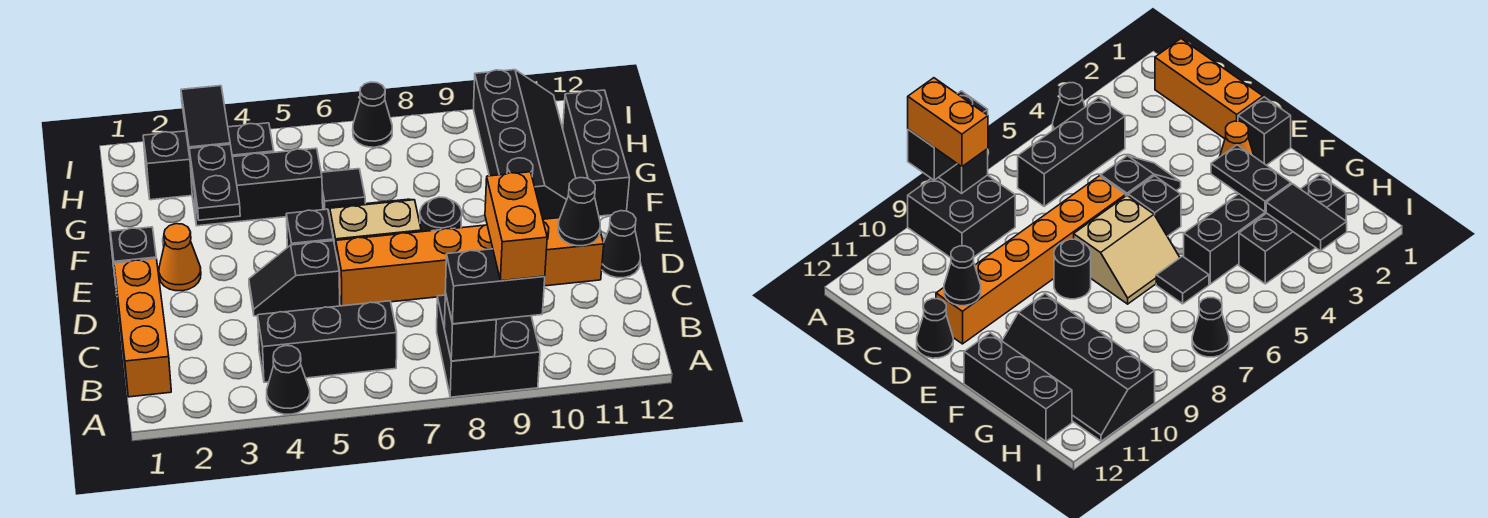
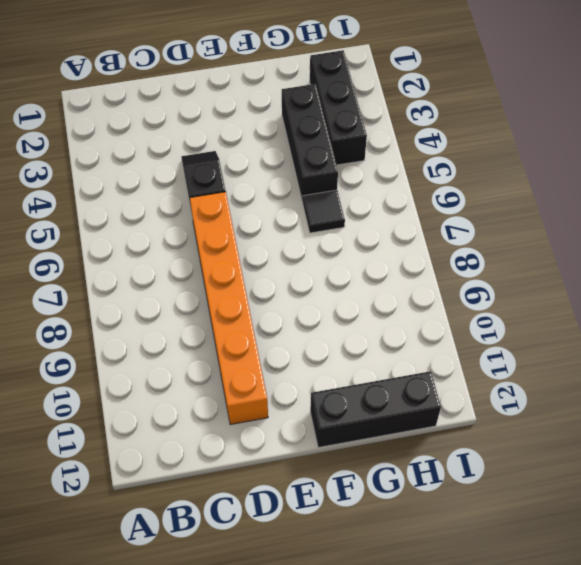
none -> black cone A4 level 1
none -> black brick A8:B9 level 1
none -> orange brick B1:D1 level 1

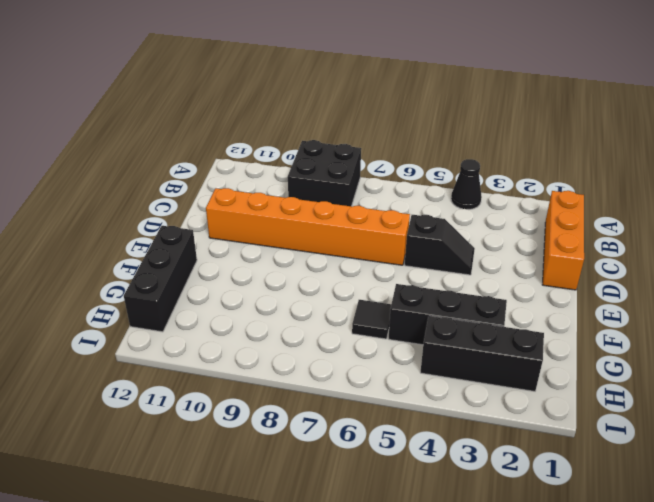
none -> black brick B4:B6 level 1
none -> black cone D12 level 1
none -> black brick E1 level 1

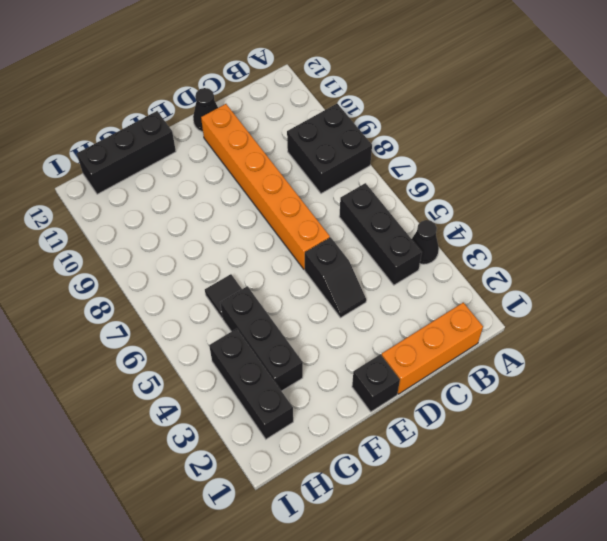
none -> orange cone E2 level 1
none -> black brick E5 level 1
none -> tan slope E6:F7 level 1 top E

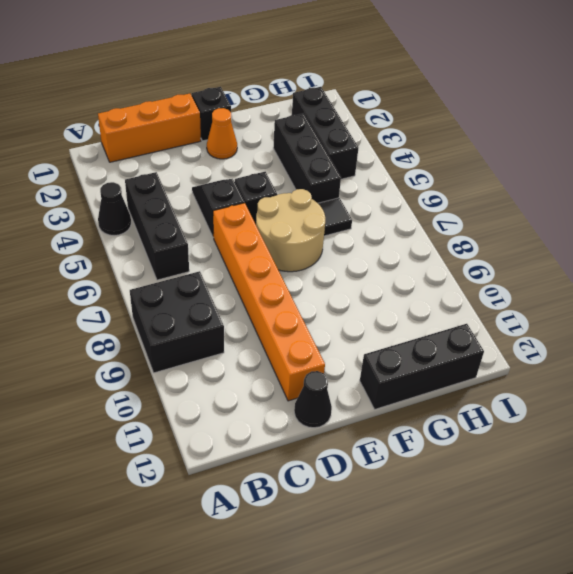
tan round brick E6:F7 level 1 -> tan slope E6:F7 level 1 top E
none -> black round brick E8 level 1
none -> black slope F10:I11 level 1 top 10
none -> black cone I7 level 1

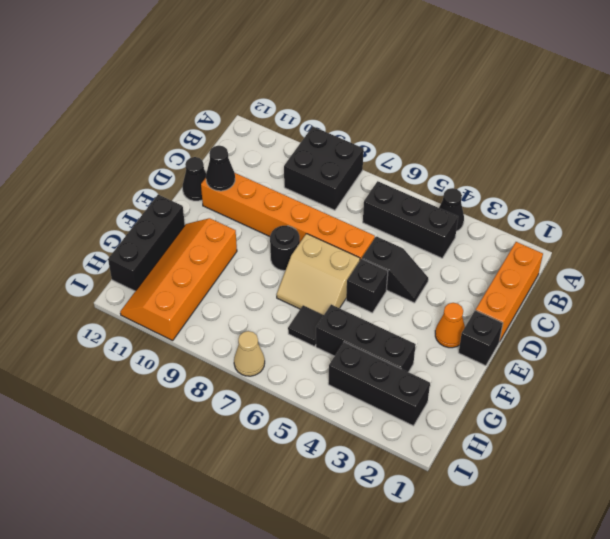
orange slope F10:I11 level 1 top 10 -> black slope F10:I11 level 1 top 10
tan cone I7 level 1 -> black cone I7 level 1
none -> black brick A8 level 2
none -> black plate F3:G3 level 2
none -> black tile H3:I3 level 2

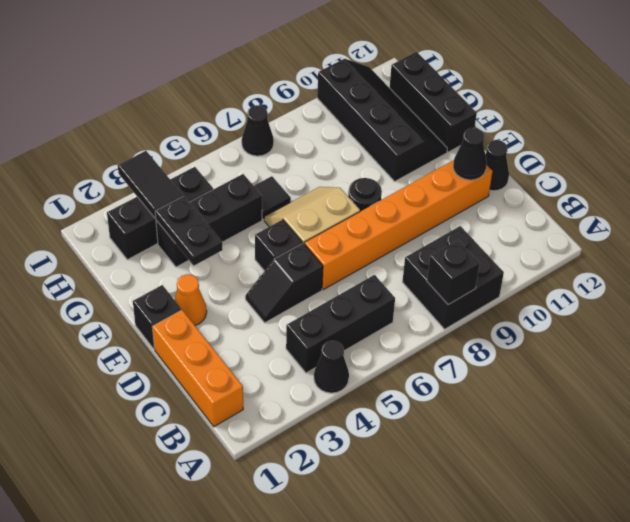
none -> black brick A8:A9 level 3
none -> orange brick A9:B9 level 4

